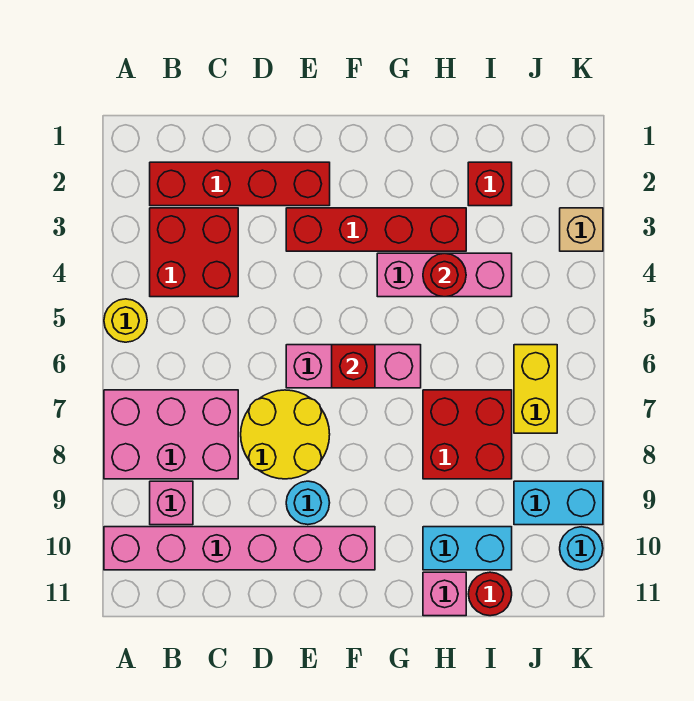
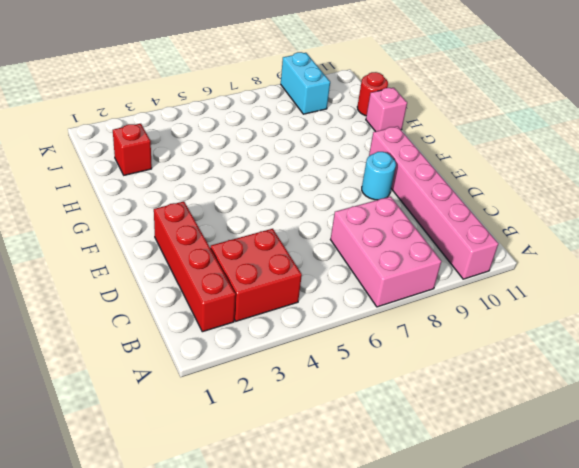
none -> yellow round brick A5 level 1
none -> pink brick B9 level 1
none -> yellow round brick D7:E8 level 1

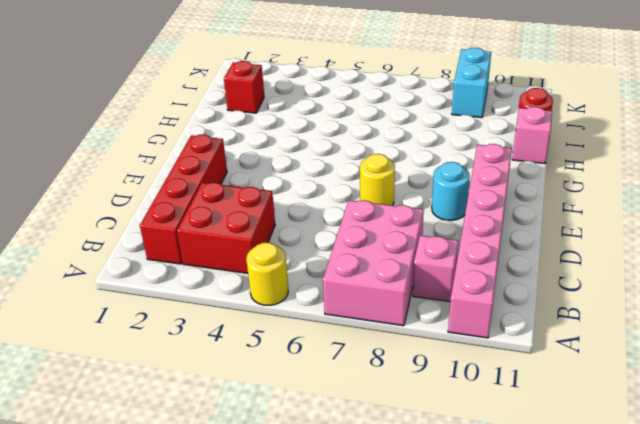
yellow round brick E7 level 1 -> yellow round brick D7:E8 level 1
none -> red brick E3:H3 level 1
none -> pink brick E6:G6 level 1
none -> pink brick G4:I4 level 1

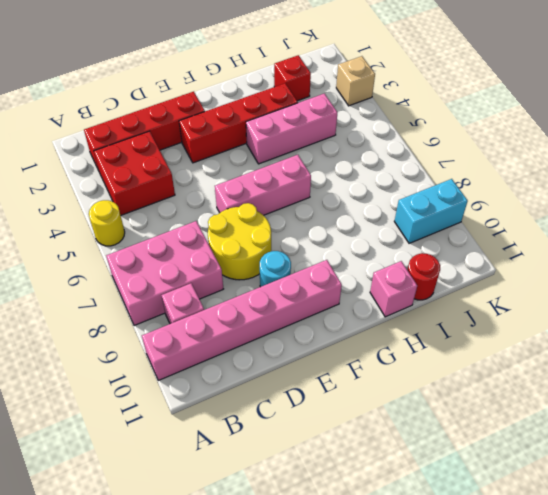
none -> red brick H7:I8 level 1
none -> cyan brick H10:I10 level 1
none -> yellow brick J6:J7 level 1

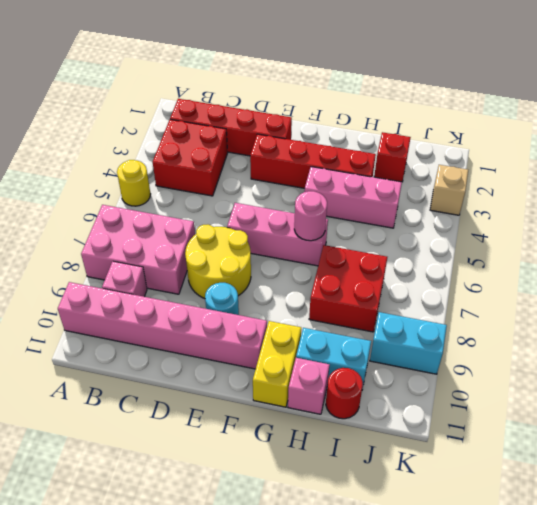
pink round brick G6 level 2 -> none
yellow brick G10:G11 level 1 -> yellow brick J6:J7 level 1
none -> cyan round brick K10 level 1
none -> red brick F6 level 2
none -> red round brick H4 level 2

